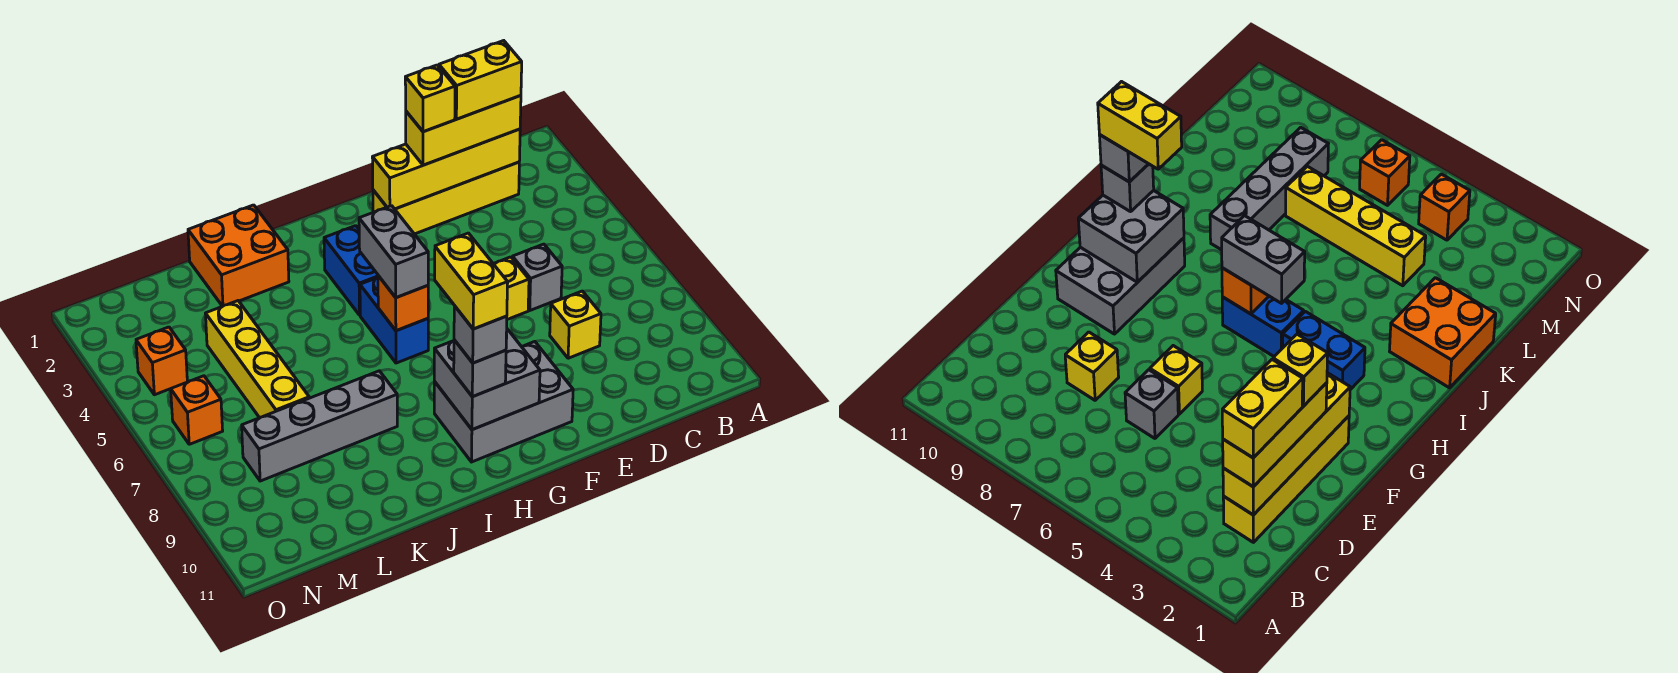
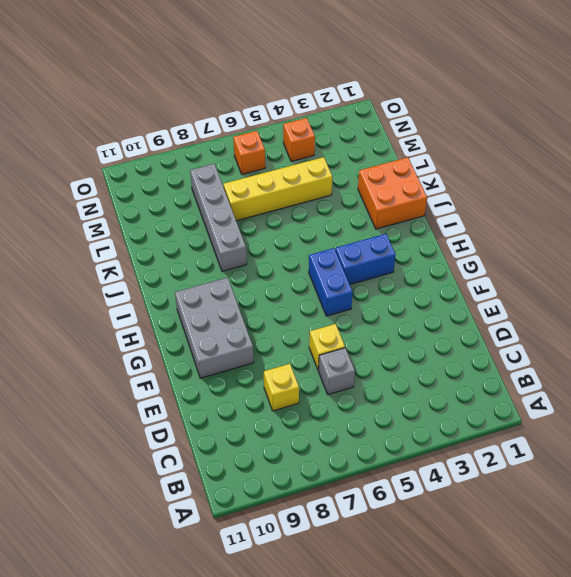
blue brick G5:H5 level 1 -> blue brick H5:H6 level 1
none -> yellow brick C2:F2 level 1
none -> yellow brick C2:F2 level 2
none -> grey brick G9:H10 level 2

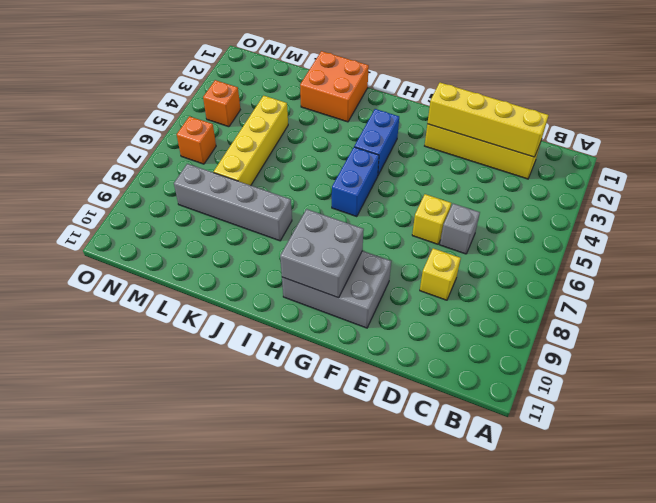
none -> orange brick H6 level 2
none -> yellow brick C2:E2 level 3
none -> grey brick H5:H6 level 3

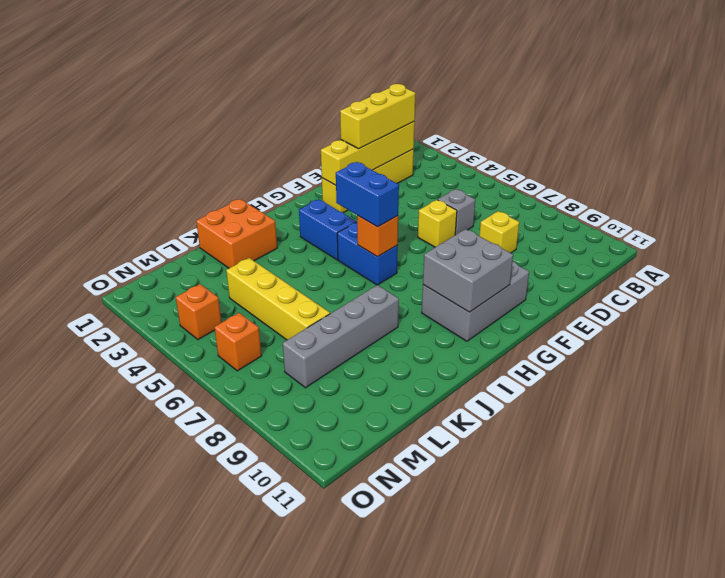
blue brick H5:H6 level 3 -> grey brick H5:H6 level 3
none -> grey brick H10 level 3
none -> yellow brick C2:D2 level 4
none -> yellow brick E2 level 4

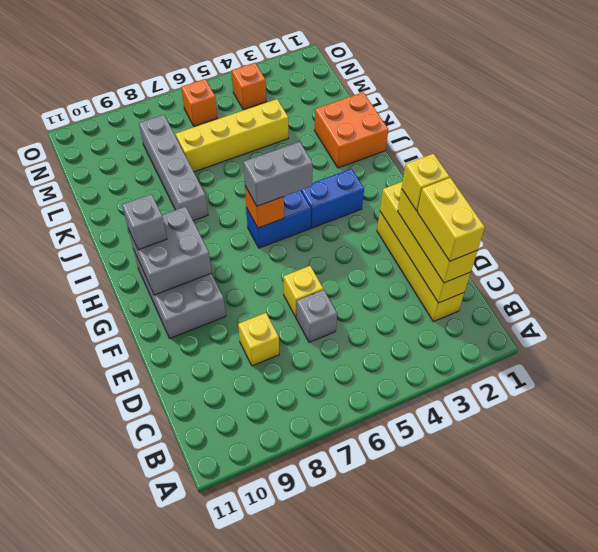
none -> grey brick H10 level 4
none -> yellow brick H9:H10 level 5

